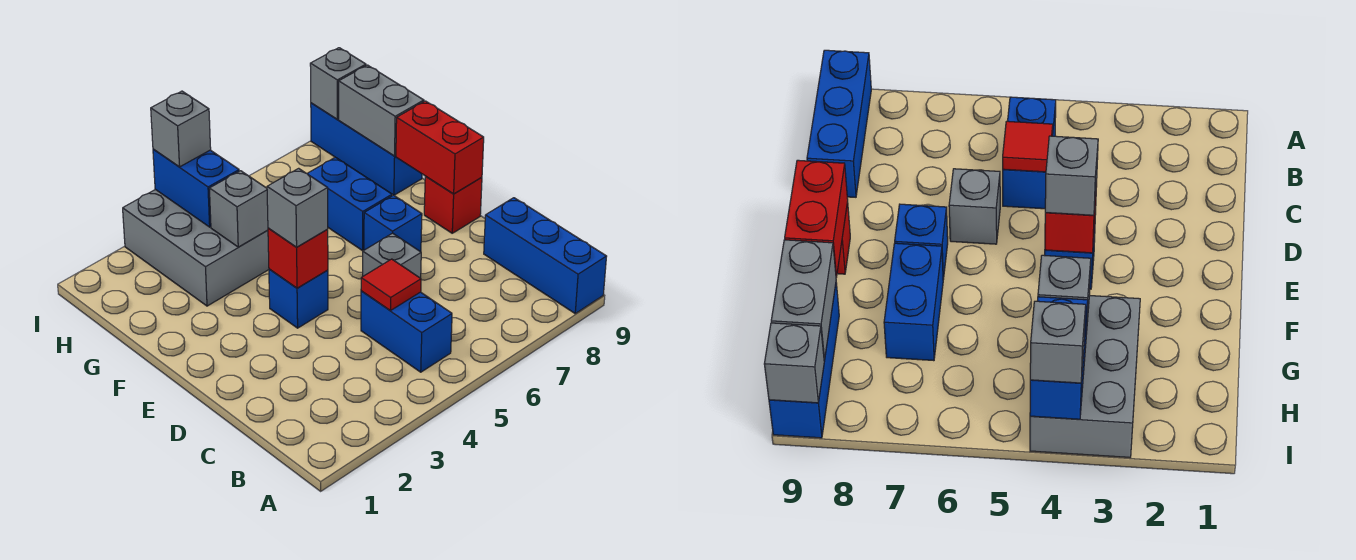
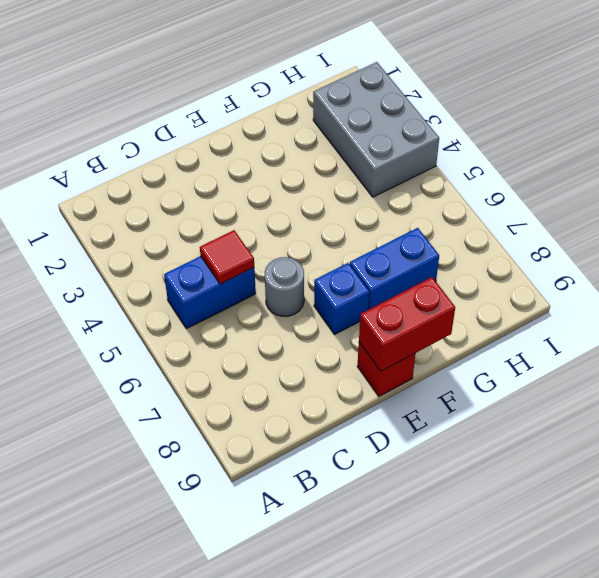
grey round brick D6 level 1 -> grey brick D6 level 1
grey brick H2:I4 level 1 -> grey brick G3:I4 level 1
none -> blue brick A9:C9 level 1
none -> blue brick E4 level 1
none -> blue brick G9:I9 level 1

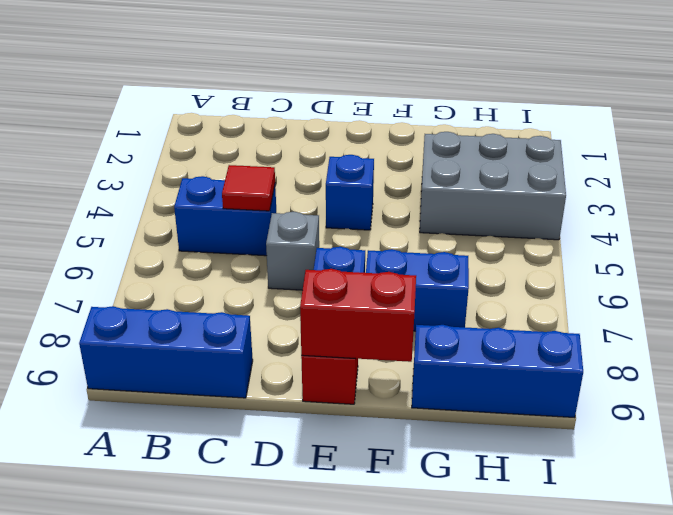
none -> red brick E4 level 2
none -> grey brick G4 level 2
none -> grey brick G9:H9 level 2

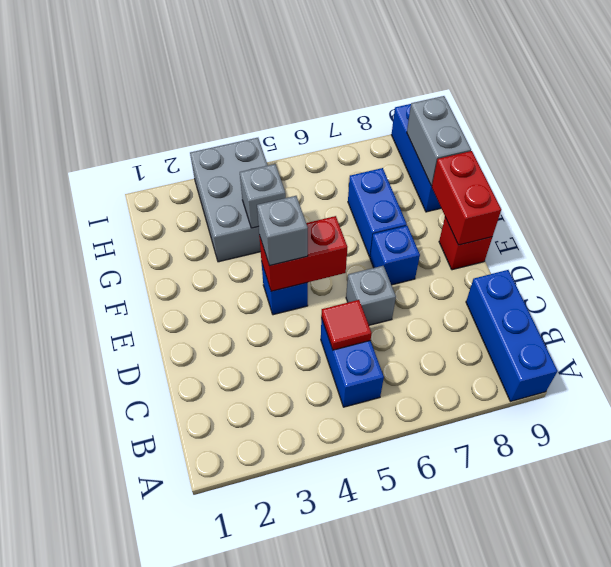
red brick E4:E5 level 2 -> red brick E4 level 2
none -> blue brick H4:I4 level 2
none -> grey brick I9 level 2
none -> grey brick I4 level 3

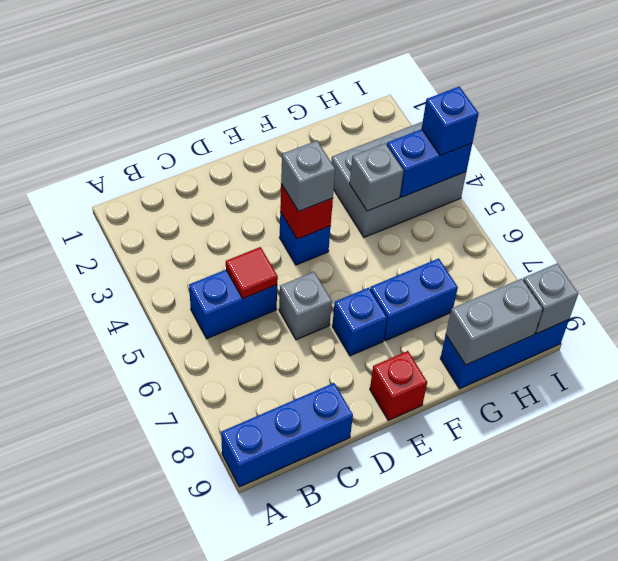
blue brick I4 level 3 -> grey brick I4 level 3
none -> red brick E9:F9 level 2

